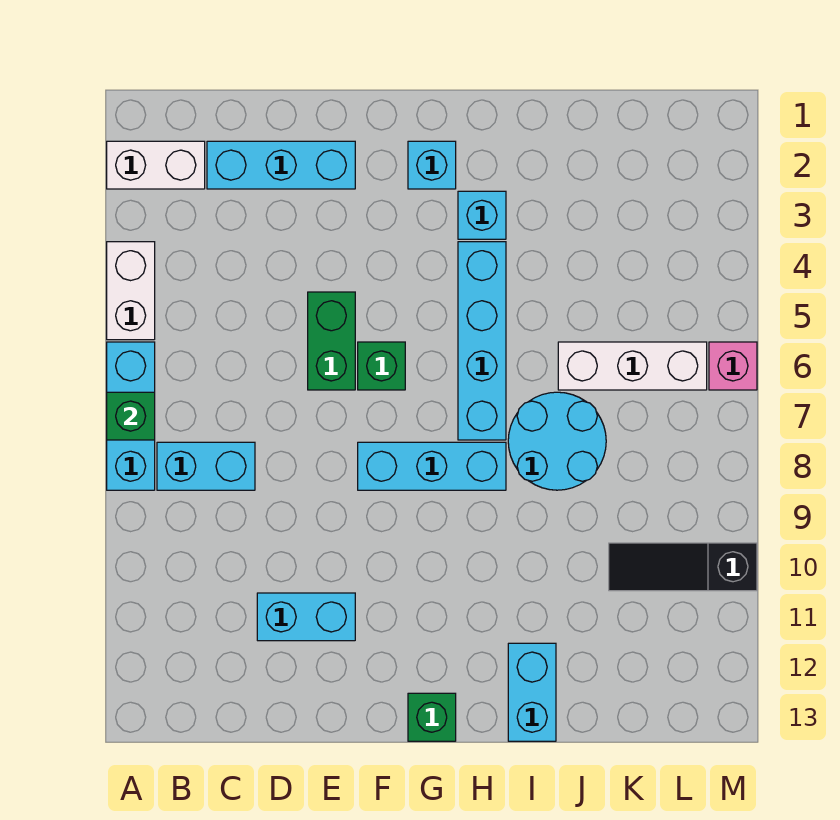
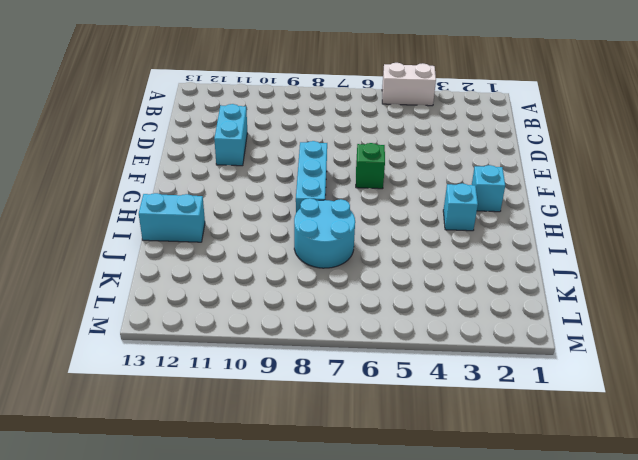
none -> white brick A2:B2 level 1
none -> cyan brick A6:A8 level 1
none -> cyan brick B8:C8 level 1

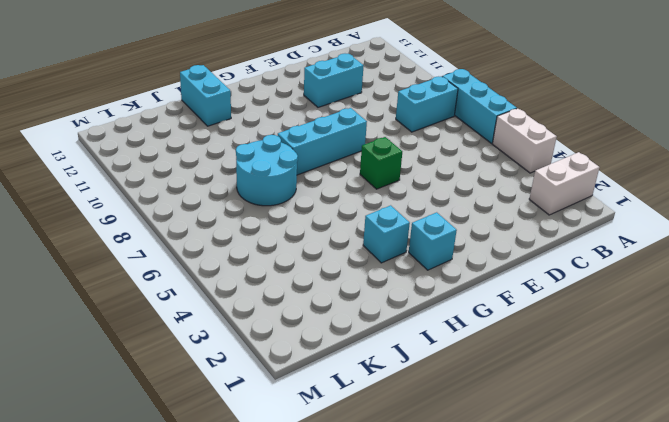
none -> cyan brick C2:E2 level 1
none -> green brick E5:E6 level 1
none -> green brick G13 level 1

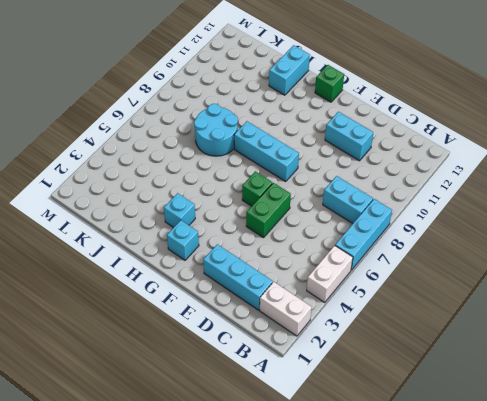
none -> cyan brick H4:H7 level 1
none -> white brick J6:L6 level 1
none -> black slope K10:M10 level 1 top M

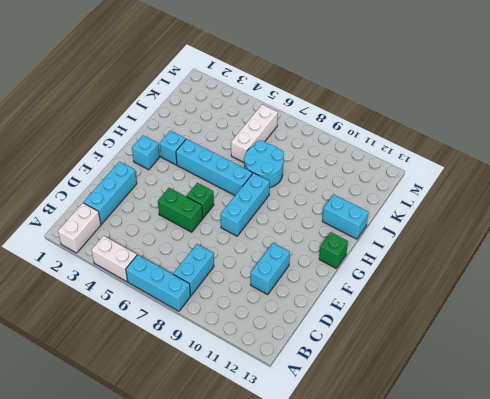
none -> black slope K10:M10 level 1 top M
none -> pink brick M6 level 1
none -> green brick A7 level 2

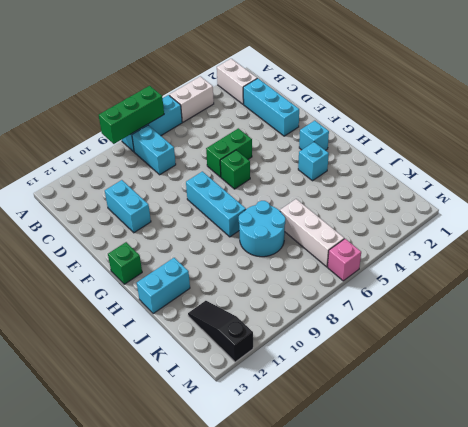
green brick A7:A9 level 2 -> green brick A7 level 2
black slope K12:M12 level 1 top M -> black slope K10:M10 level 1 top M
none -> cyan brick H4:H7 level 1

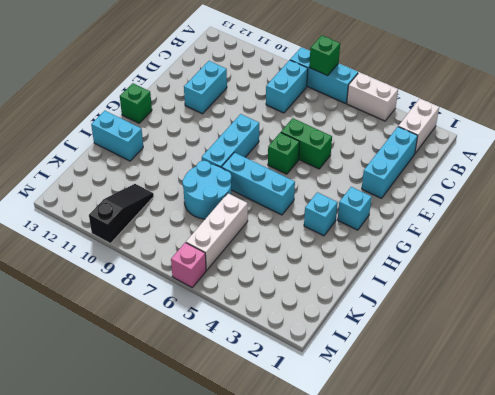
cyan brick H5:H7 level 1 -> cyan brick H4:H7 level 1

